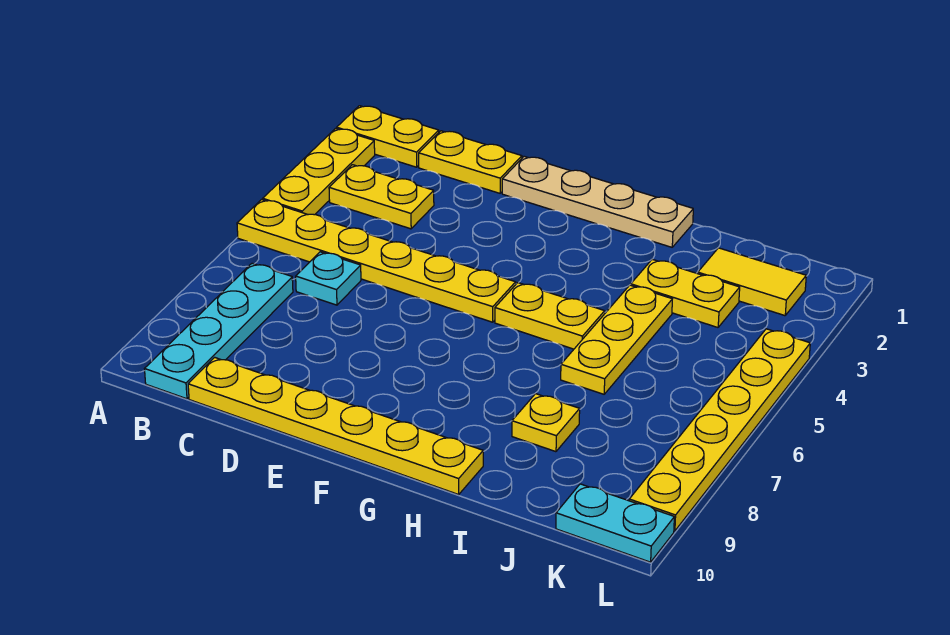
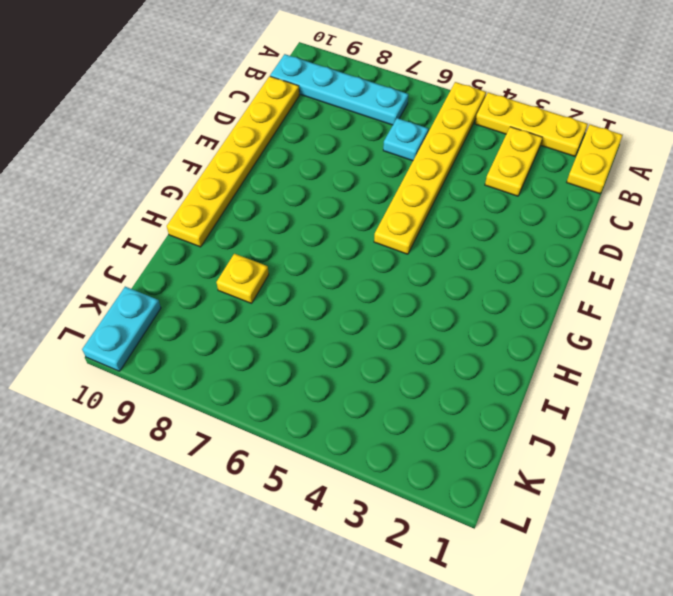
none -> yellow plate C1:D1 level 1
none -> tan plate E1:H1 level 1
none -> yellow plate G5:H5 level 1

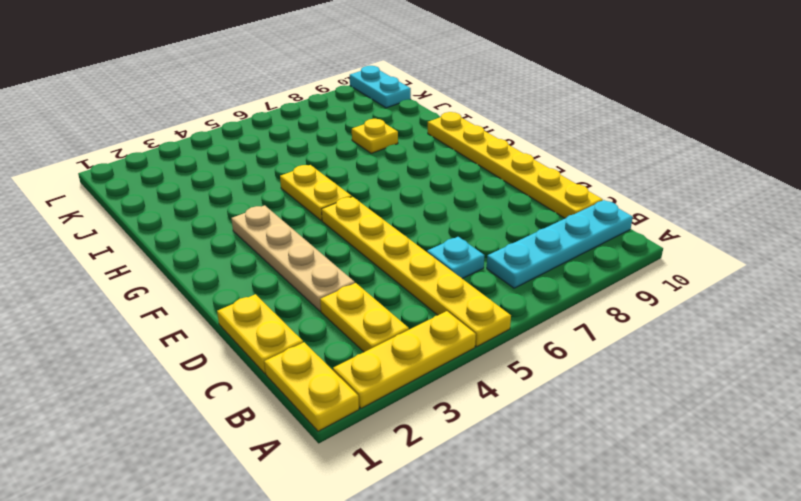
tan plate D3:G3 level 1 -> tan plate E1:H1 level 1
none -> yellow plate I3:J3 level 1
none -> yellow plate I4:I6 level 1
none -> yellow tile J2:K2 level 1

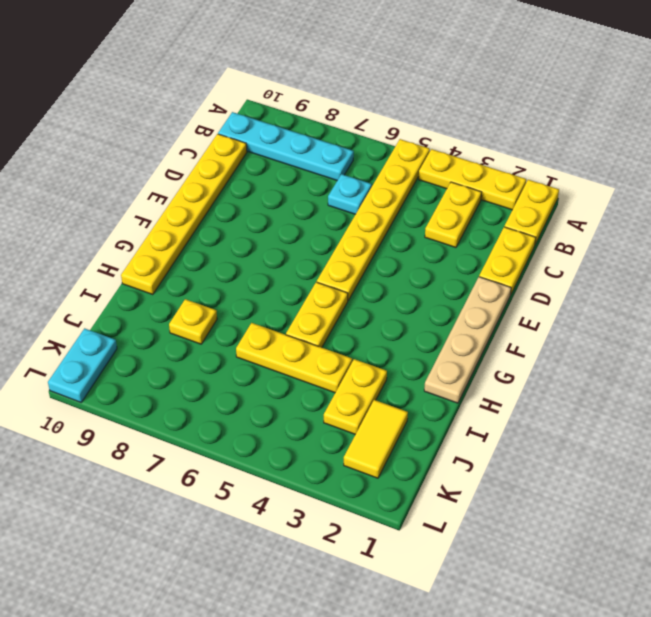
none -> yellow plate L4:L9 level 1

